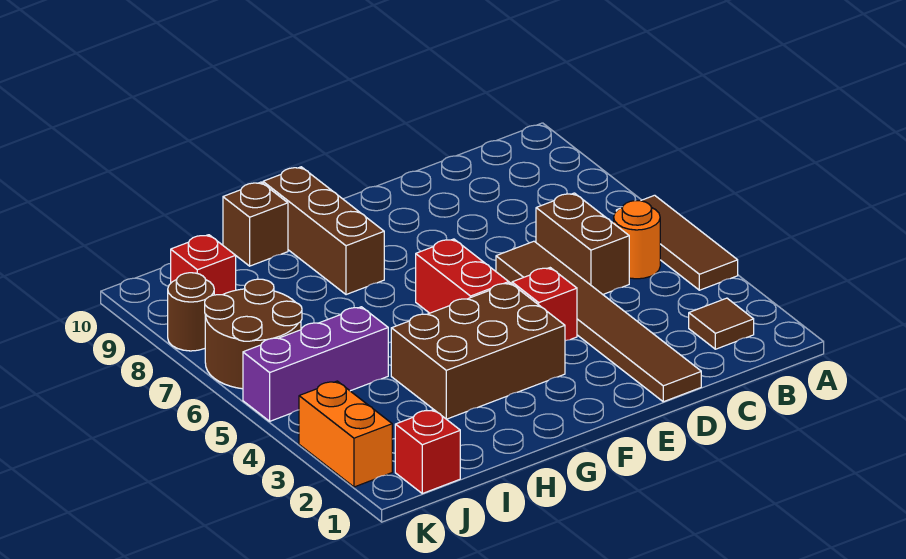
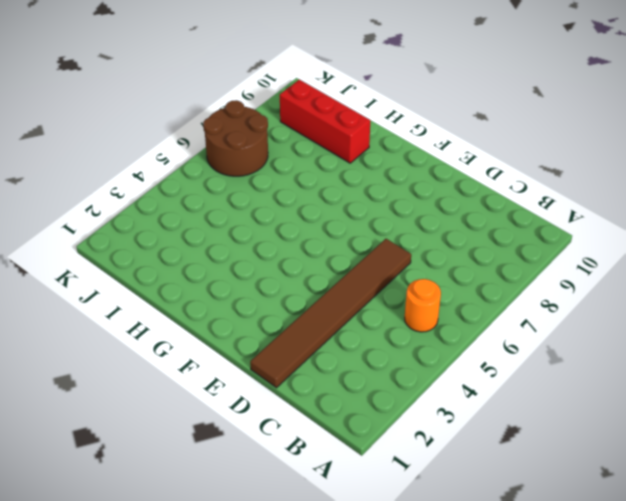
red brick H9:J9 level 1 -> red brick J9 level 1
none -> brown tile A4:A6 level 1
none -> brown tile B2 level 1
none -> brown brick C5:C6 level 1

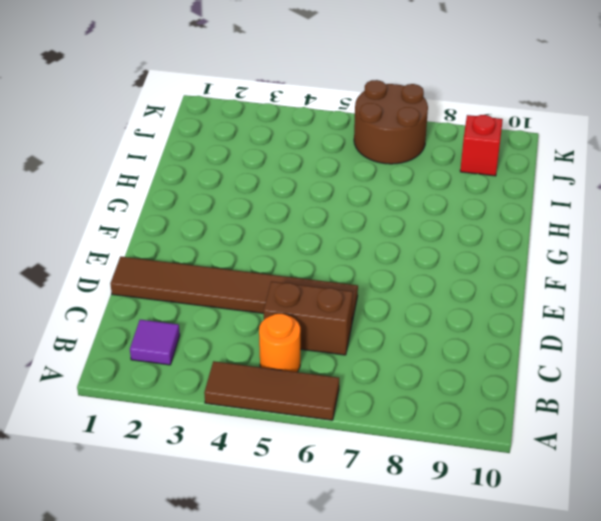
purple tile B2 level 1 -> brown tile B2 level 1
none -> red brick E4 level 1
none -> brown brick F3:H4 level 1
none -> red brick F5:F6 level 1

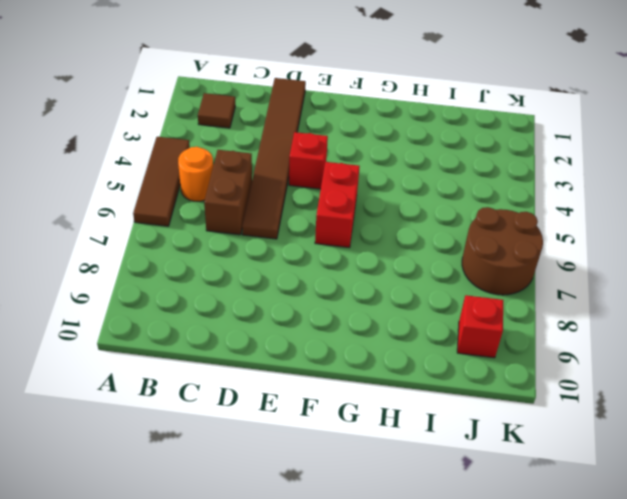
none -> brown brick F3:H4 level 1
none -> brown brick G8:G10 level 1
none -> brown brick H10 level 1

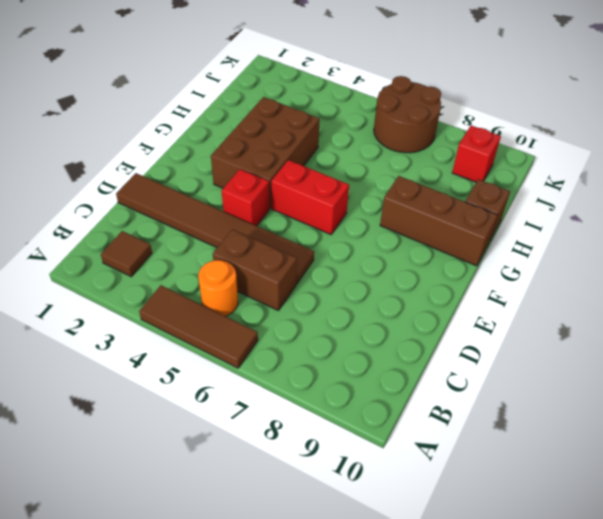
none -> purple brick I5:K5 level 1
none -> red brick J1 level 1
none -> orange brick K2:K3 level 1

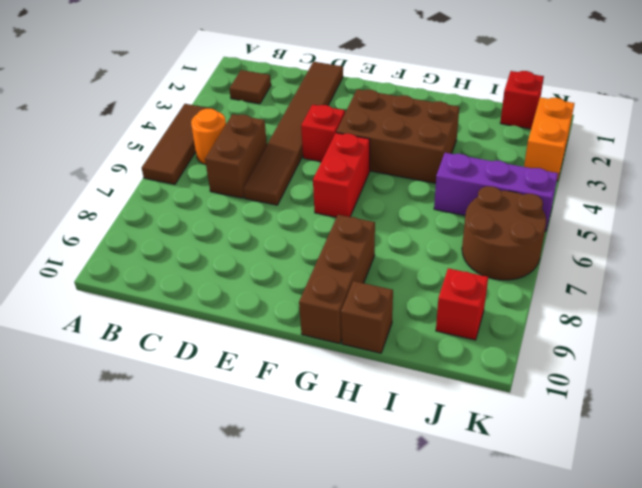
none -> brown round brick K8 level 1

